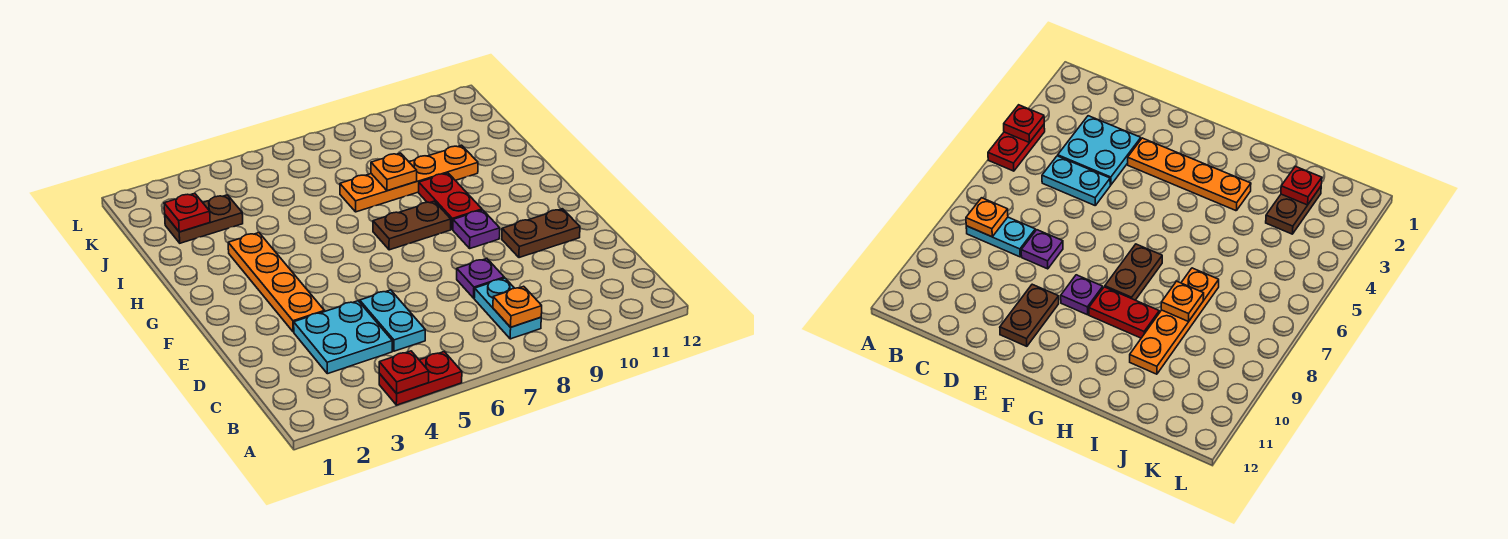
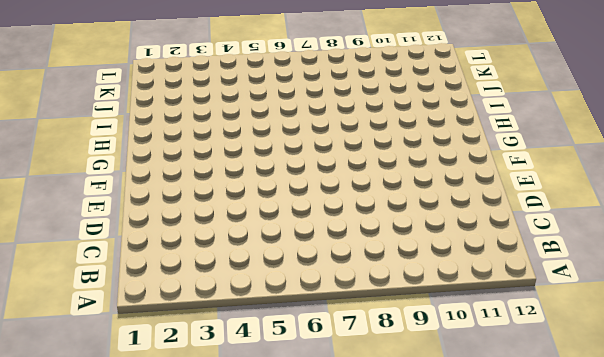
none -> red plate A4:A5 level 1
none -> cyan plate B8:C8 level 1
none -> cyan plate C3:D4 level 1

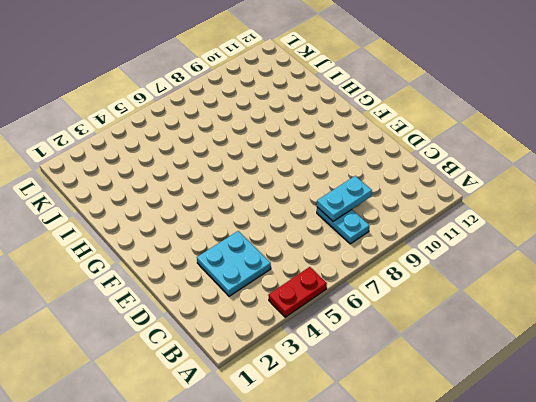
cyan plate C8:C9 level 2 -> cyan plate C5:D5 level 1
none -> purple plate D8 level 1
none -> orange plate E3:H3 level 1
none -> brown plate E10:E11 level 1

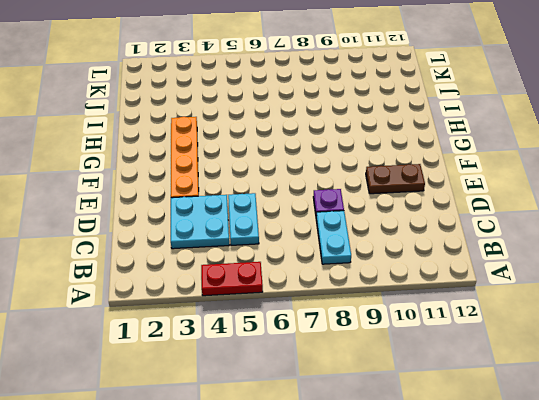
none -> purple plate F9 level 1
none -> brown plate G7:G8 level 1
none -> red plate G9:H9 level 1

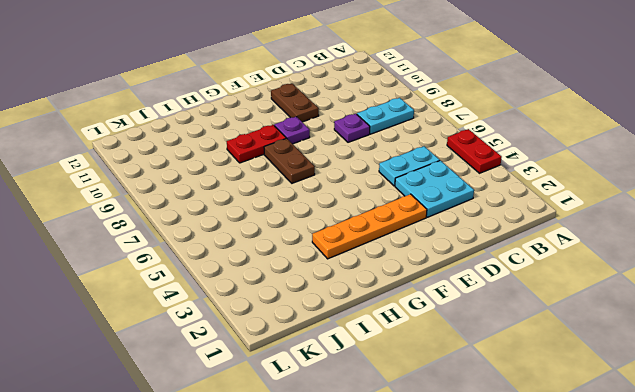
none -> orange plate I7:I10 level 1
none -> brown plate J2:J3 level 1
none -> red plate A4 level 2

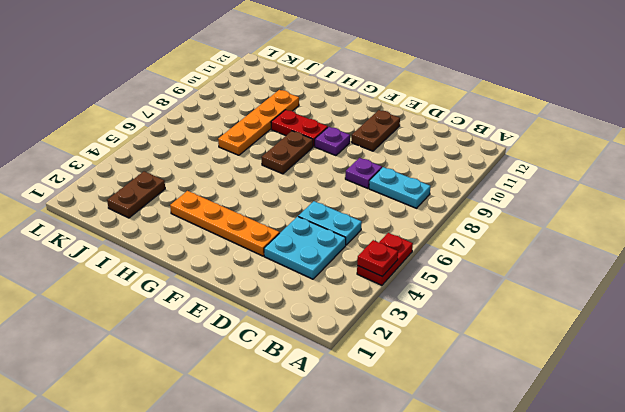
none -> orange plate B8 level 2
none -> orange plate I8 level 2
none -> red plate J2 level 2

